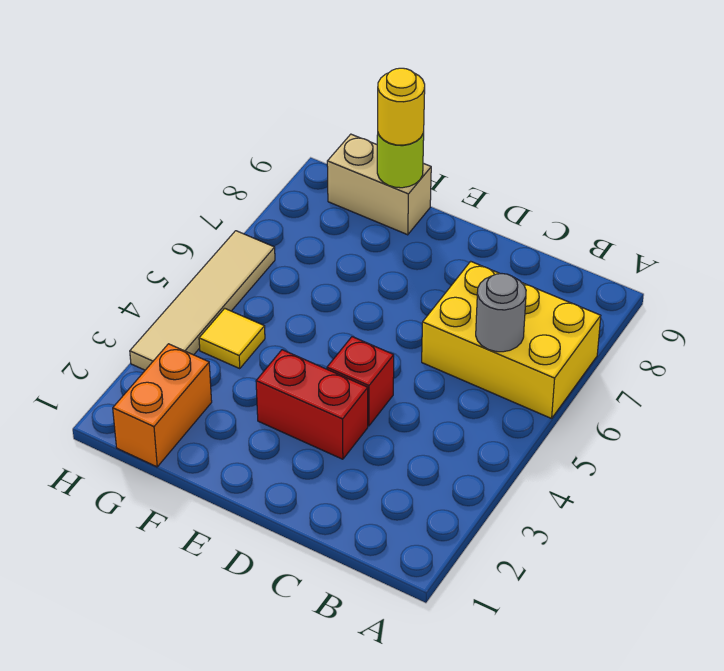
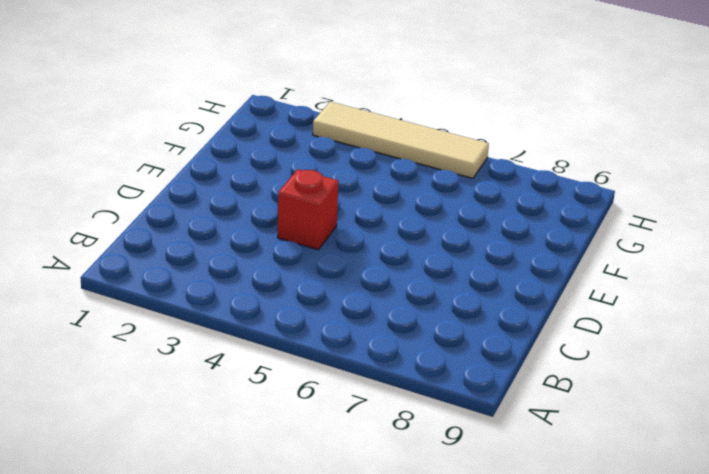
none -> yellow brick A6:C7 level 1
none -> red brick D3:E3 level 1

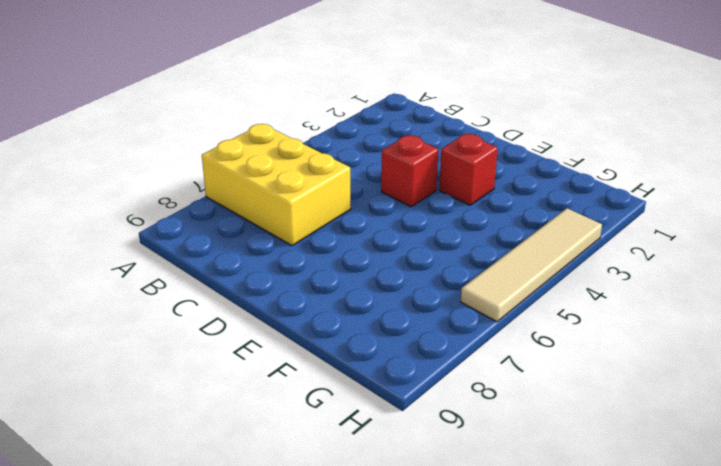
red brick E3 level 1 -> red brick D3:E3 level 1
none -> tan brick F9:G9 level 1
none -> orange brick G1:G2 level 1

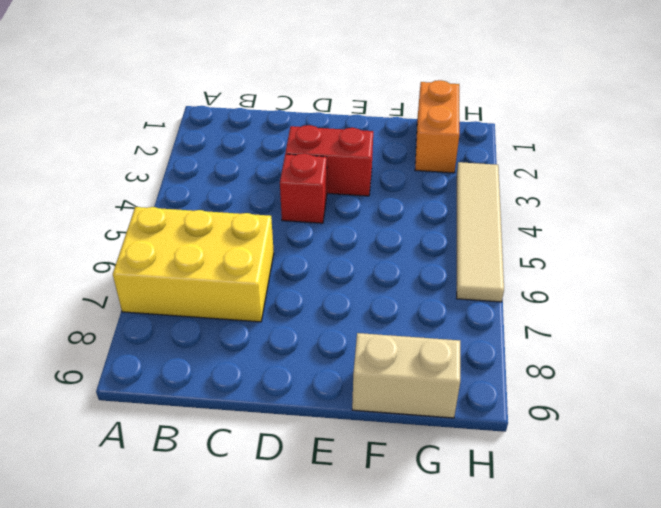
none -> yellow tile G4 level 1
none -> grey round brick B6 level 2

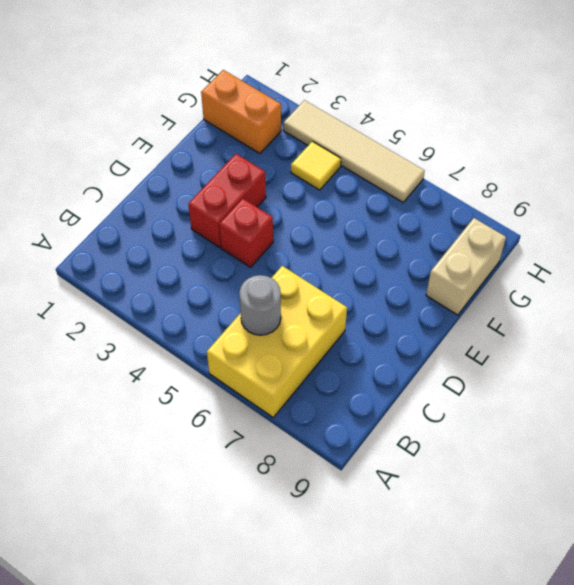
none -> lime round brick F9 level 2
none -> yellow round brick F9 level 3

